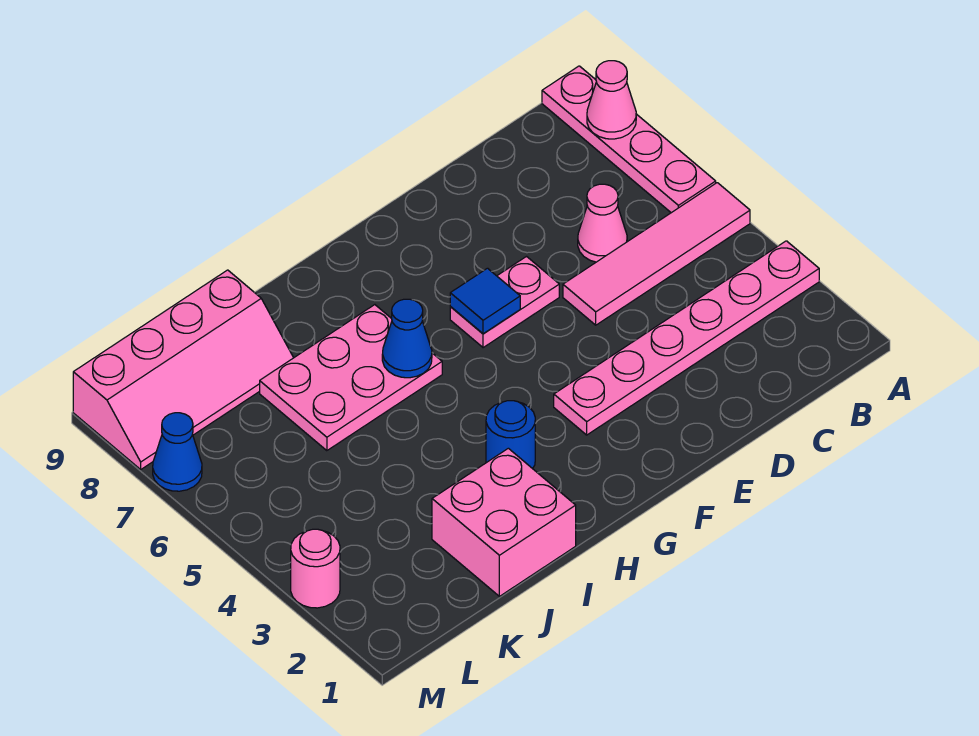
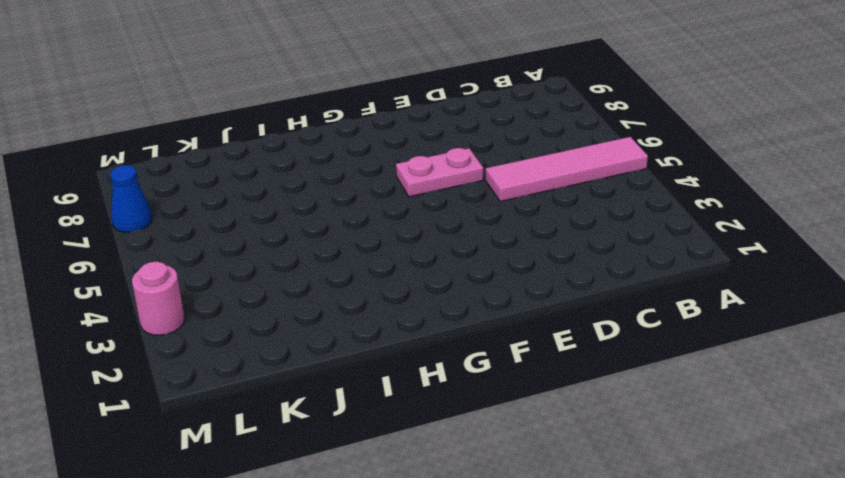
none -> pink plate A3:F3 level 1
none -> pink plate A6:A9 level 1
none -> pink cone C6 level 1

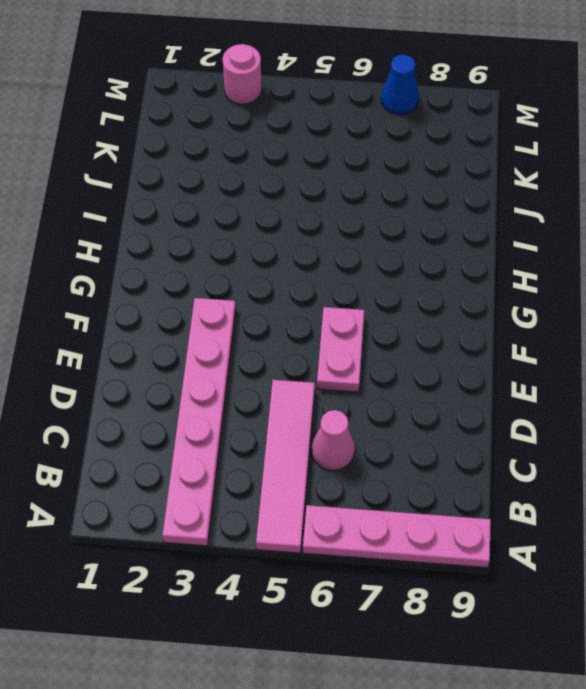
none -> blue round brick H3 level 1
none -> pink plate H6:J7 level 1
none -> pink brick I1:J2 level 1

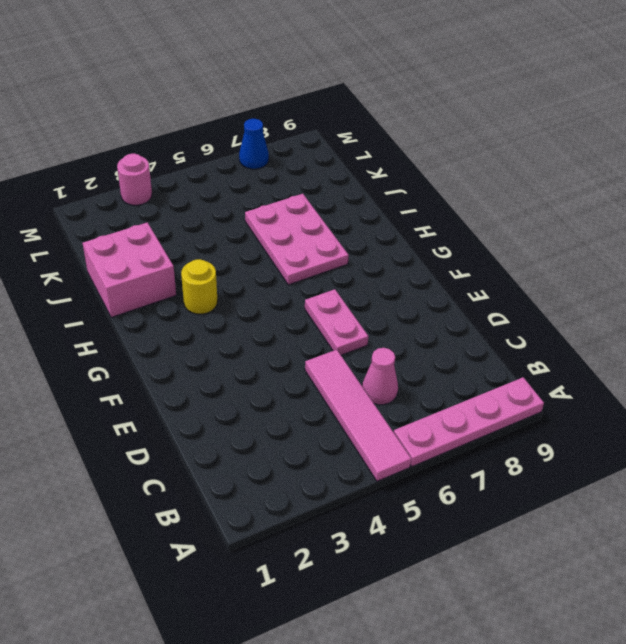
yellow round brick H3 level 1 -> blue round brick H3 level 1
none -> pink plate A3:F3 level 1
none -> pink slope J8:M9 level 1 top 9
none -> pink cone A8 level 2

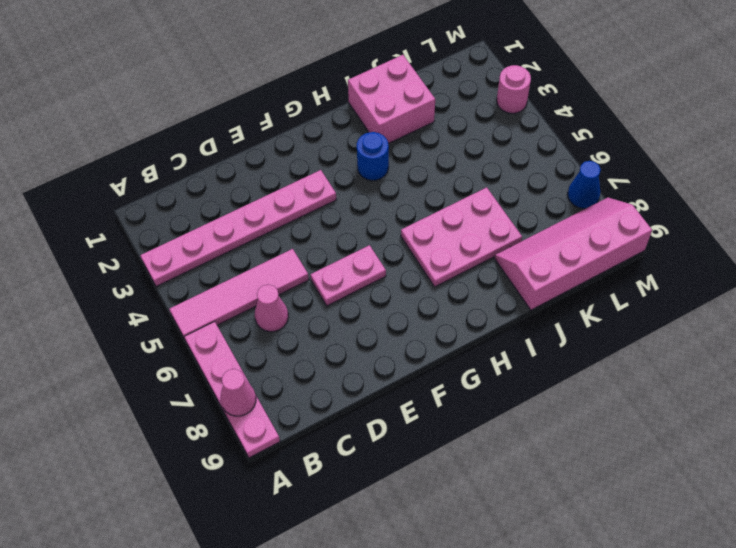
none -> blue tile F6 level 2
none -> blue cone H6 level 2

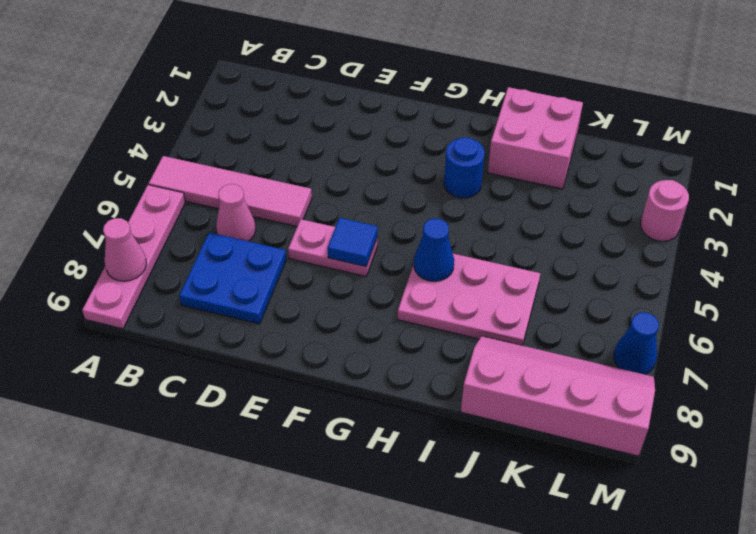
blue plate C7:D8 level 1 -> none
none -> pink plate A3:F3 level 1

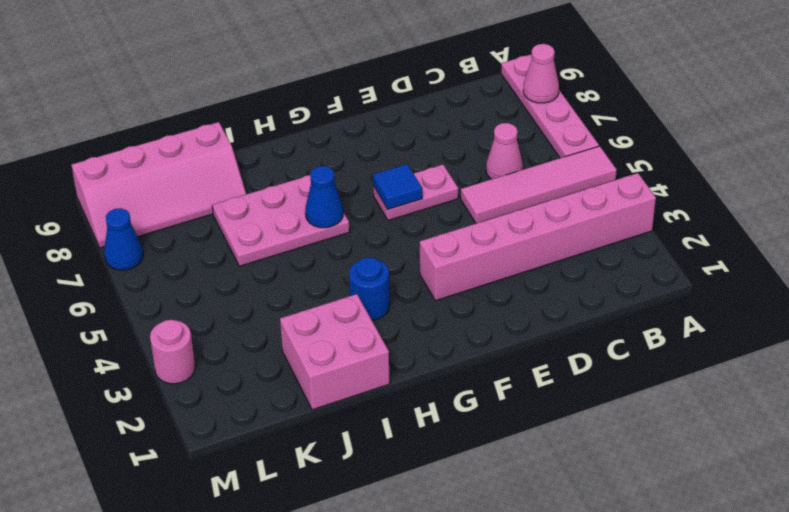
pink brick A3:F3 level 1 -> pink plate A3:F3 level 1

